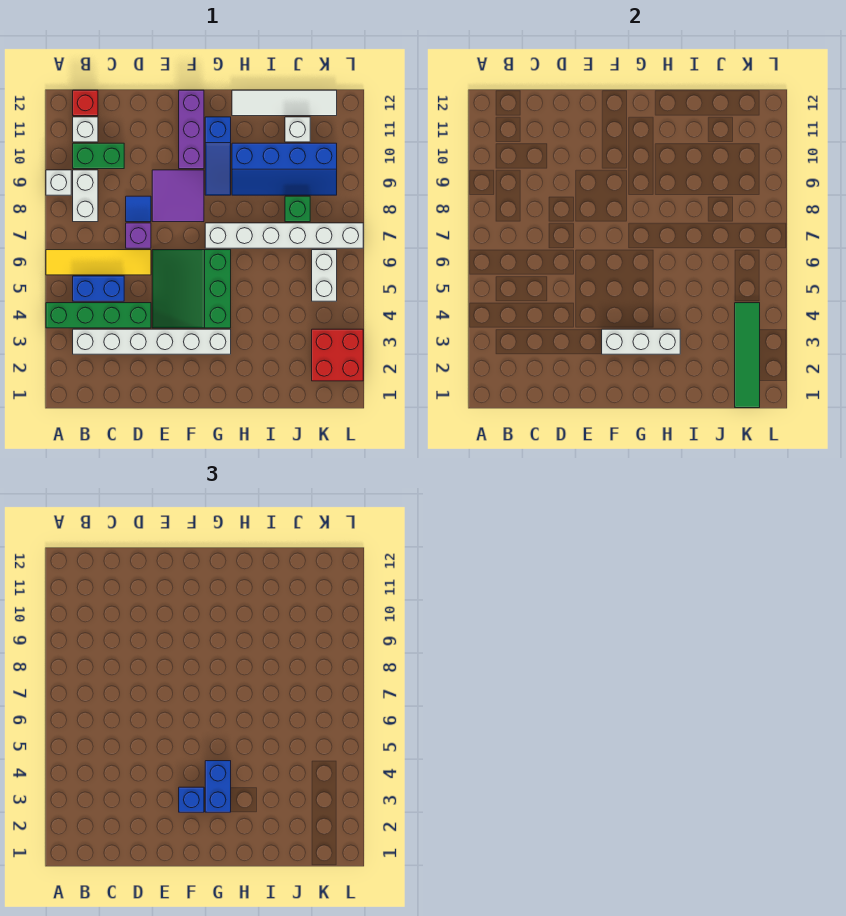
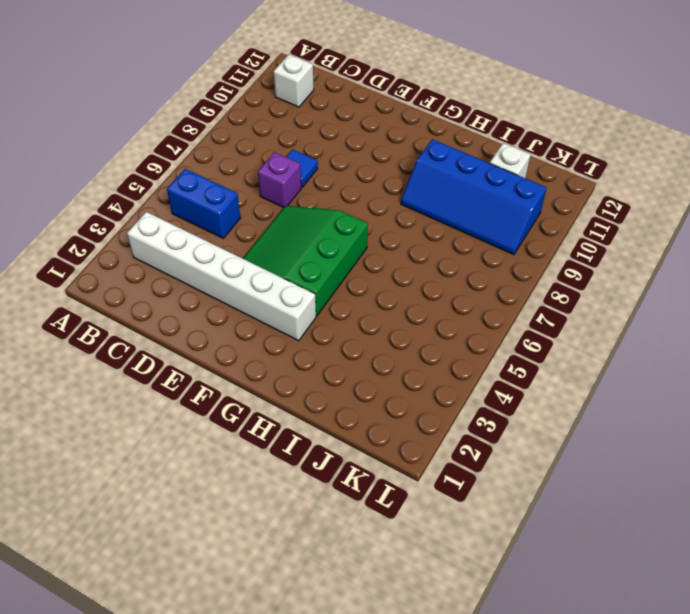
none -> green brick A4:D4 level 1
none -> yellow tile A6:D6 level 1
none -> white brick A9 level 1

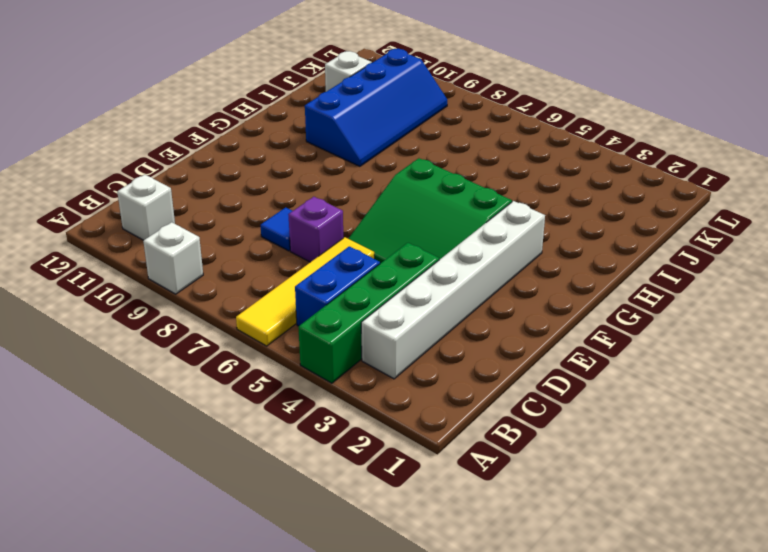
none -> white brick B8:B9 level 1
none -> green brick B10:C10 level 1
none -> red brick B12 level 1

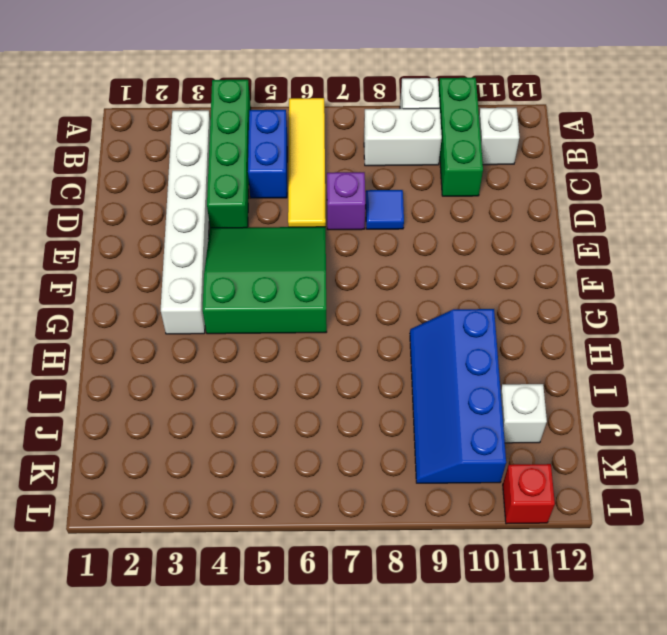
green brick A10:C10 level 1 -> green brick B10:C10 level 1
red brick L11 level 1 -> red brick B12 level 1
none -> purple tile E8:F9 level 1
none -> purple brick F10:F12 level 1
none -> white brick G7:L7 level 1

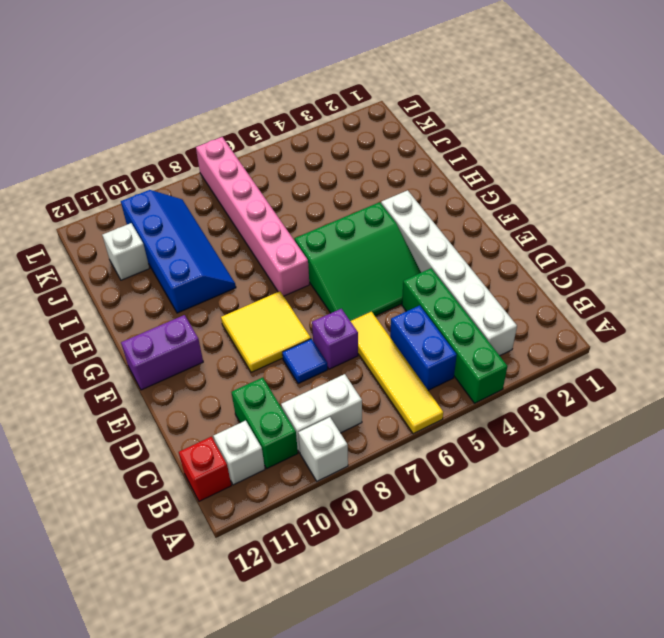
yellow tile E8:F9 level 1 -> purple tile E8:F9 level 1
purple brick F11:F12 level 1 -> purple brick F10:F12 level 1
pink brick G7:L7 level 1 -> white brick G7:L7 level 1
none -> blue slope G9:G11 level 1 top 11
none -> white tile H12:K12 level 1
none -> green brick J8 level 1

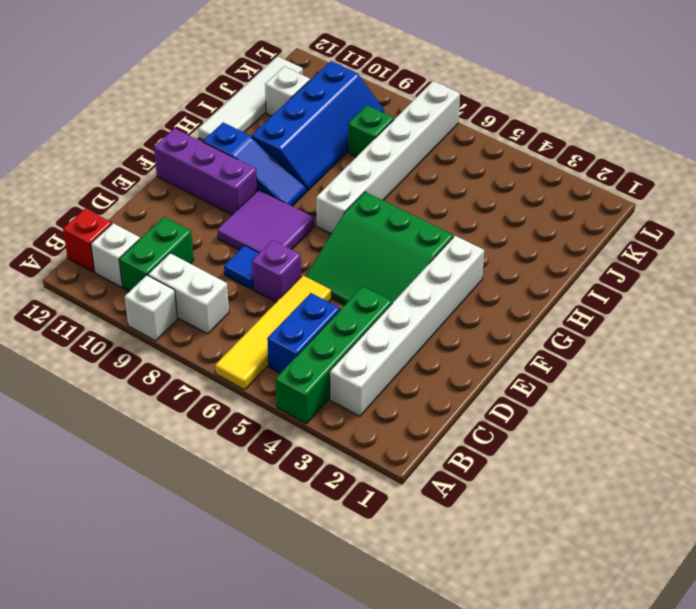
none -> red brick K2:L3 level 1
none -> white brick K5:K6 level 1
none -> white brick F3:H3 level 2

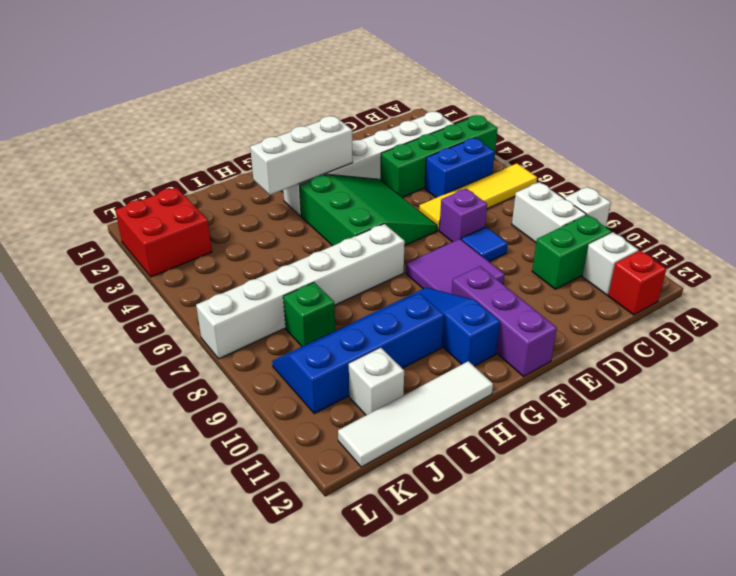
none -> white brick K5:K6 level 1
none -> green tile K1:K4 level 2
none -> blue brick F3 level 3

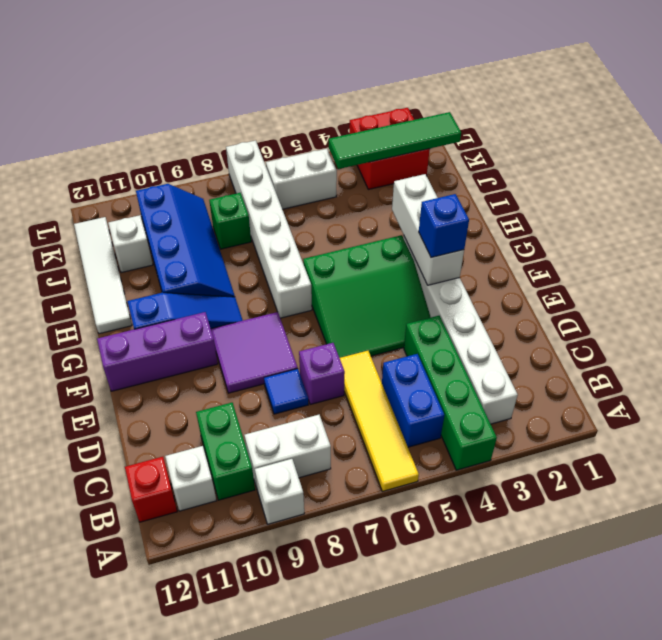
none -> blue brick G3:G4 level 3

